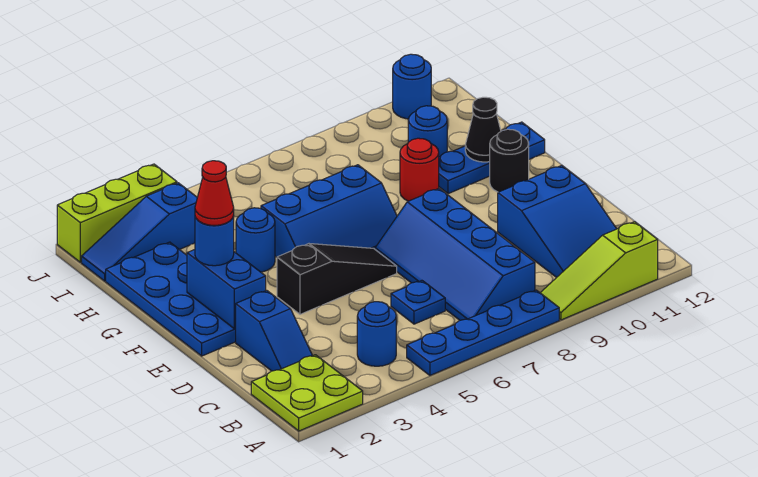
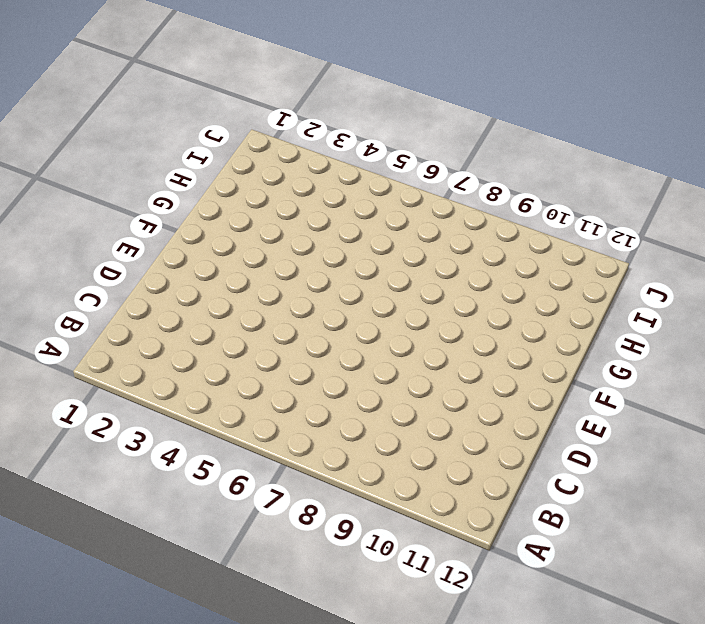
none -> lime plate A1:B2 level 1
none -> blue plate A5:A8 level 1
none -> lime slope A9:A11 level 1 top 11

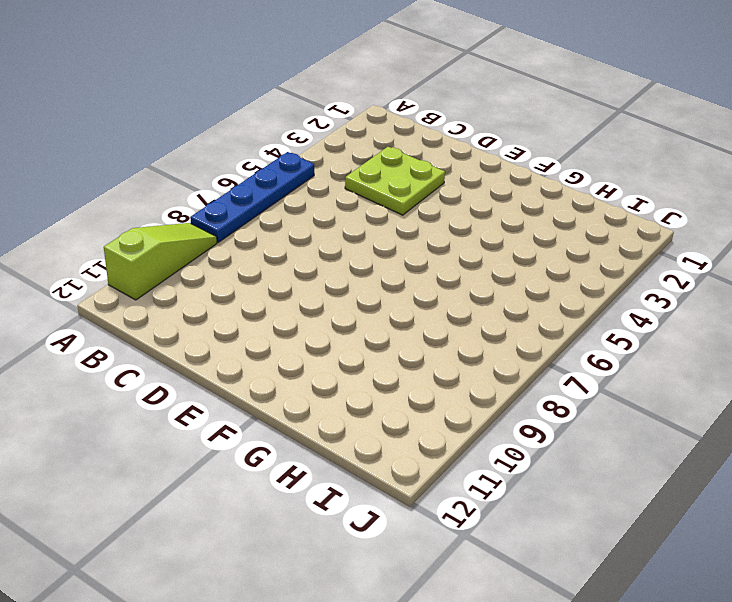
lime plate C3:D4 level 1 -> lime plate A1:B2 level 1
none -> blue round brick B4 level 1
none -> blue slope B7:E8 level 1 top 8
none -> blue slope B10:D11 level 1 top D

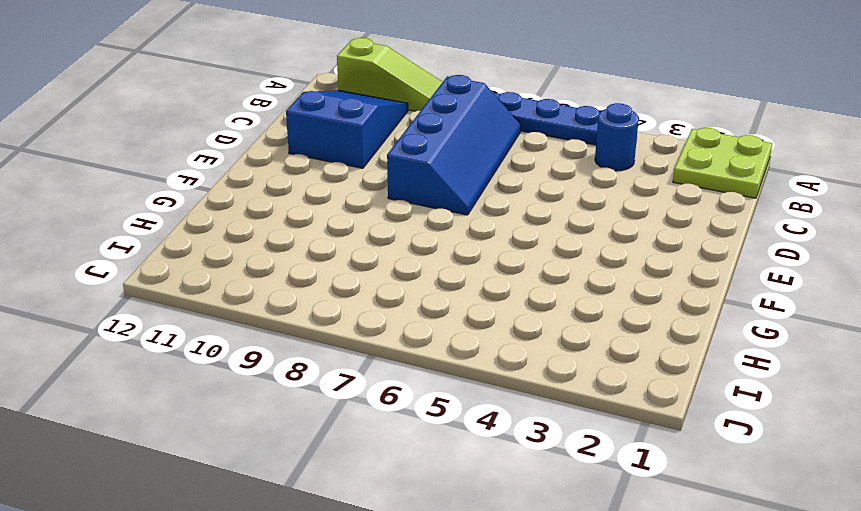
none -> blue slope C2:D2 level 1 top D
none -> blue plate C6 level 1
none -> blue plate E1:H2 level 1

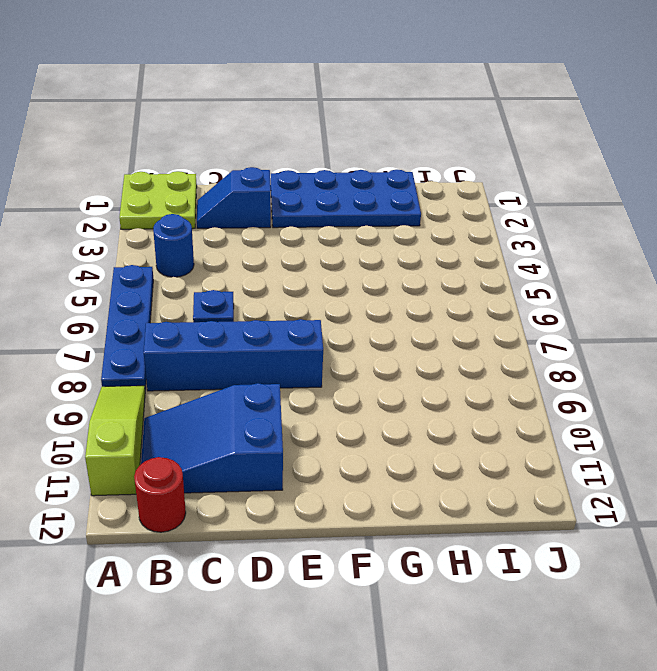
red round brick B12 level 1 -> red round brick G9 level 1
none -> black slope E4:E6 level 1 top 4
none -> blue slope F5:G7 level 1 top G
none -> black round brick F11 level 1

